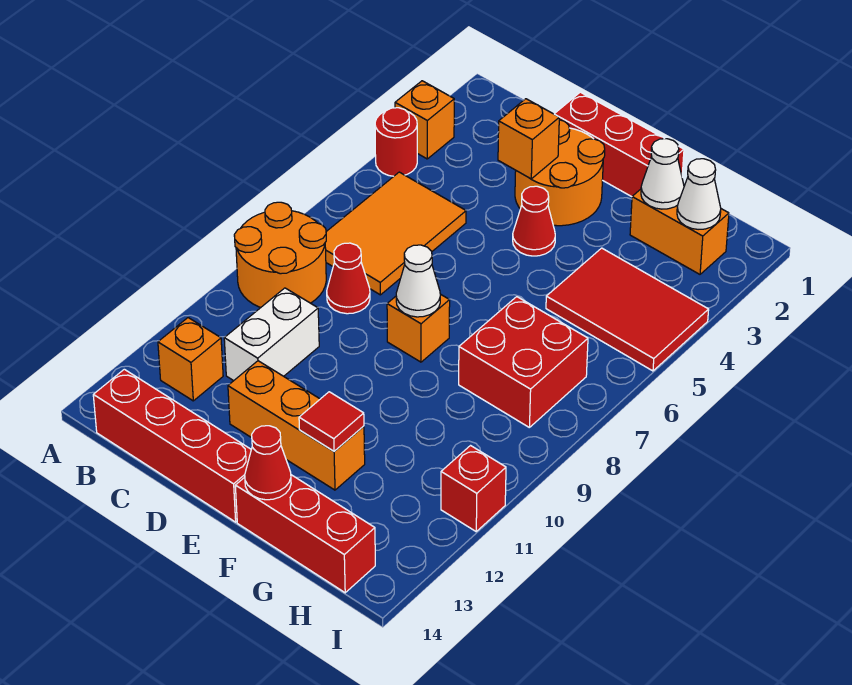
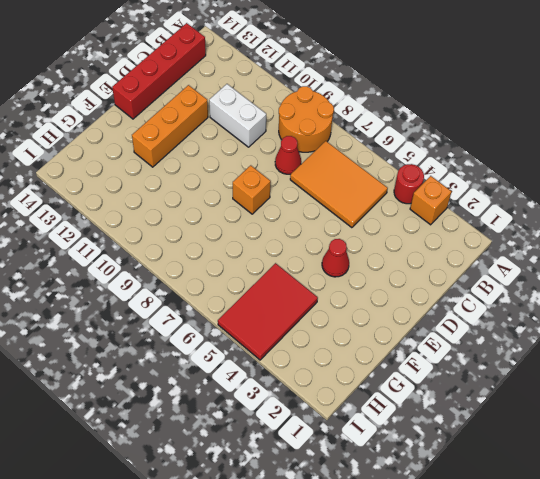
none -> orange brick B12 level 1
none -> red brick D1:F1 level 1
none -> orange round brick D2:E3 level 1

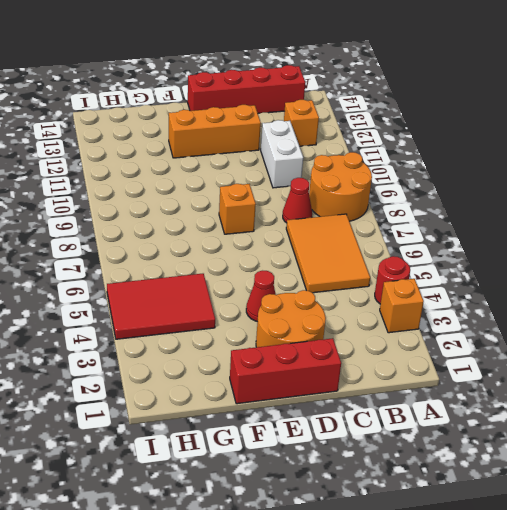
none -> red brick F14:H14 level 1
none -> orange brick G2:H2 level 1
none -> red brick G7:H8 level 1

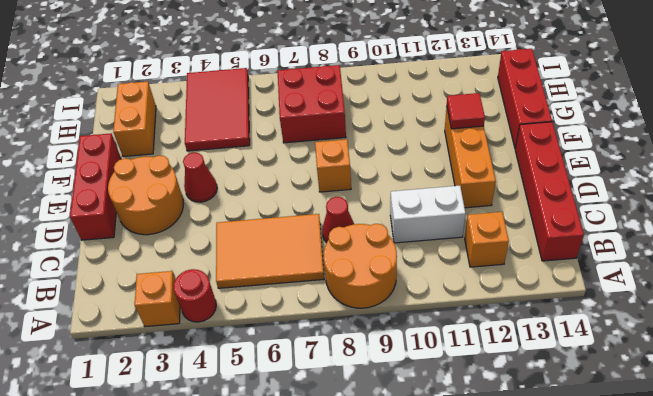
none -> red brick I11 level 1
none -> orange brick D3 level 2
none -> white cone E8 level 2

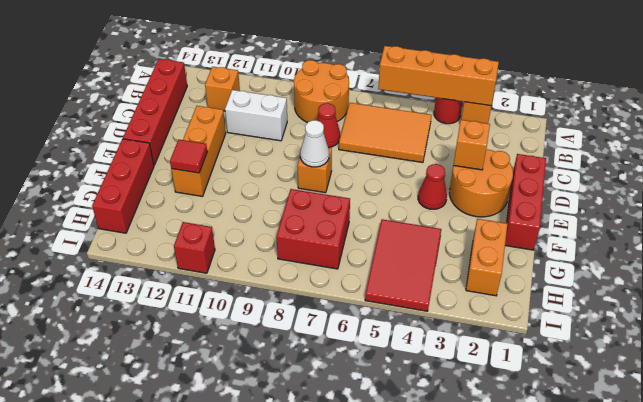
orange brick A3:A6 level 2 -> none
none -> red cone F14 level 2
none -> white cone G2 level 2
none -> white cone H2 level 2

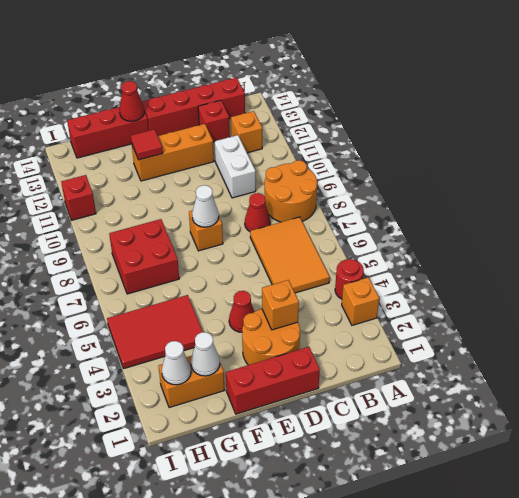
red brick C13 level 1 -> none

